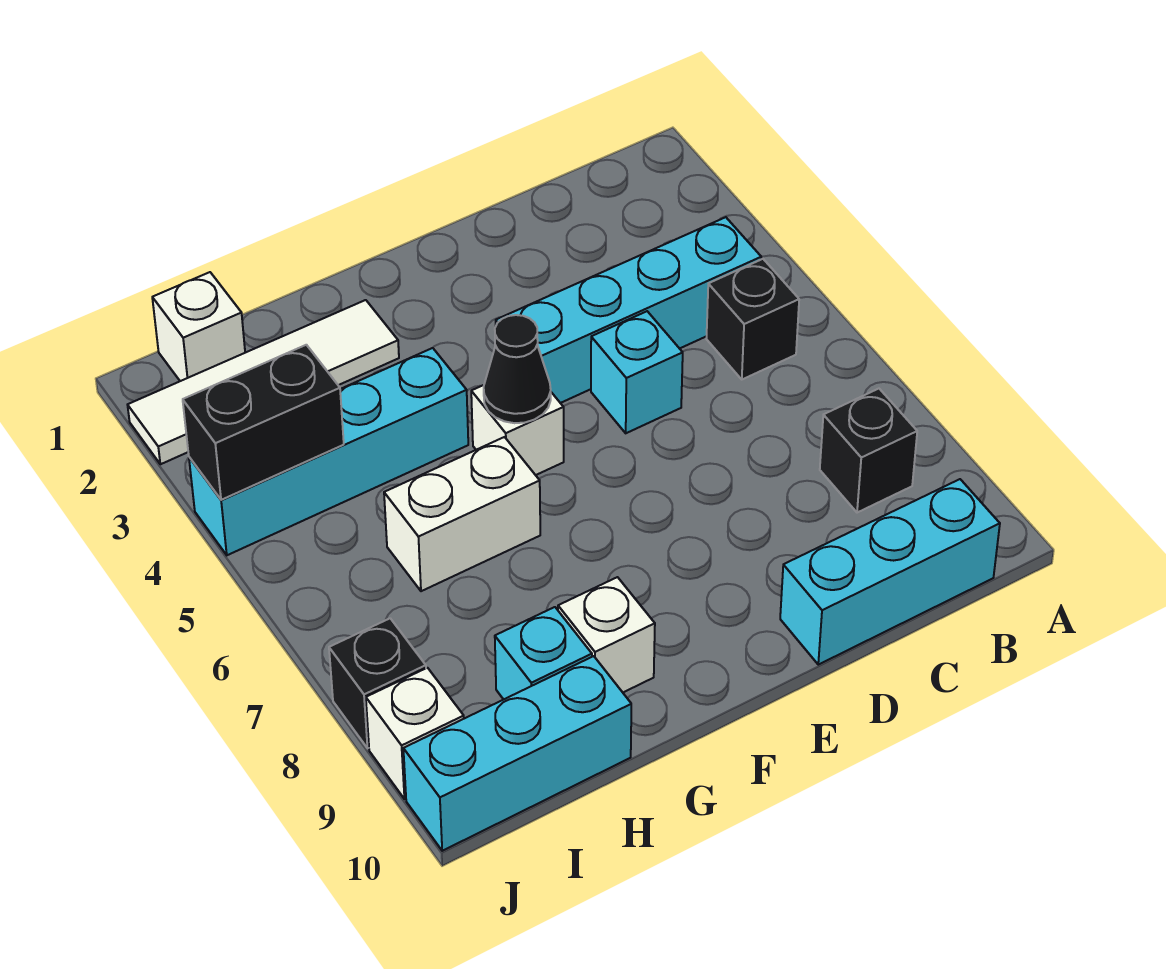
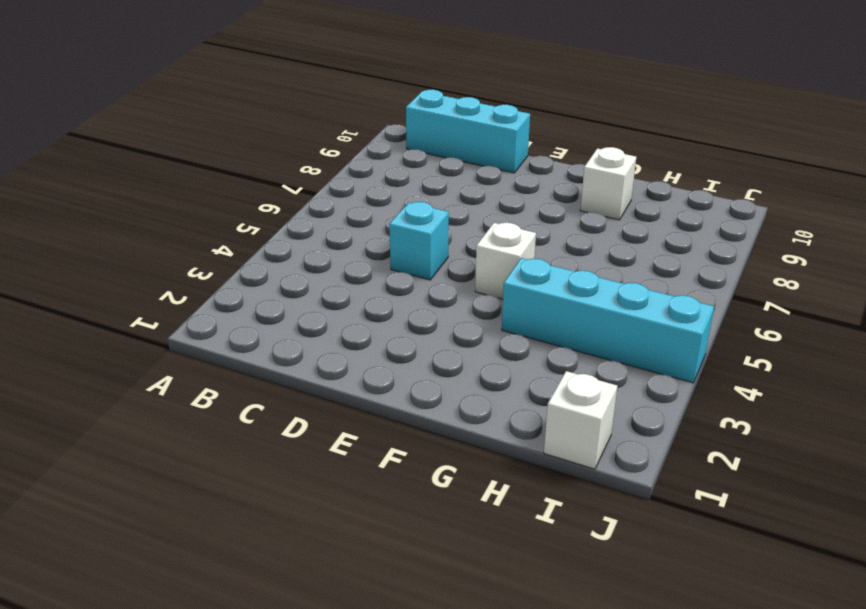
none -> cyan brick B4:E4 level 1
none -> black brick B5 level 1
none -> black brick B8 level 1

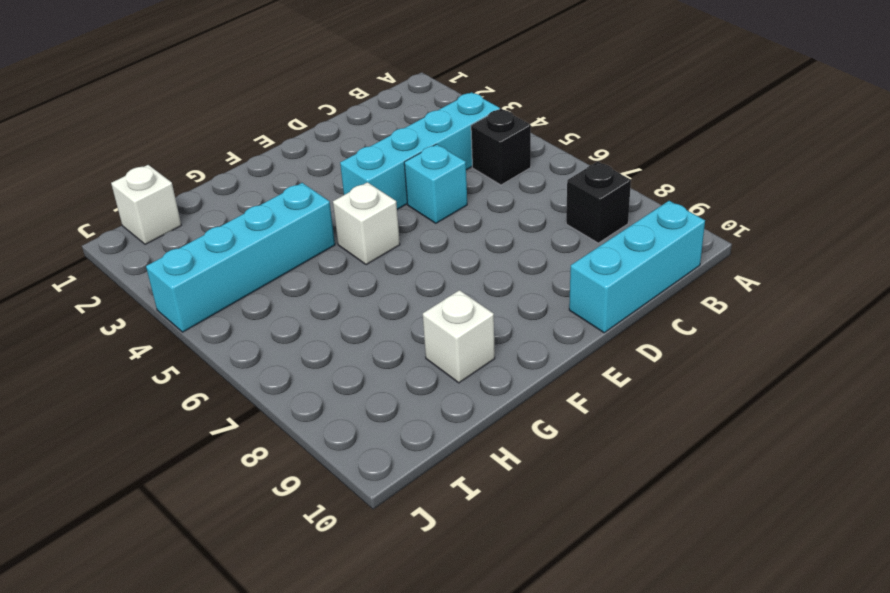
none -> white tile G2:J2 level 1
none -> white brick G6:H6 level 1
none -> cyan brick H9 level 1

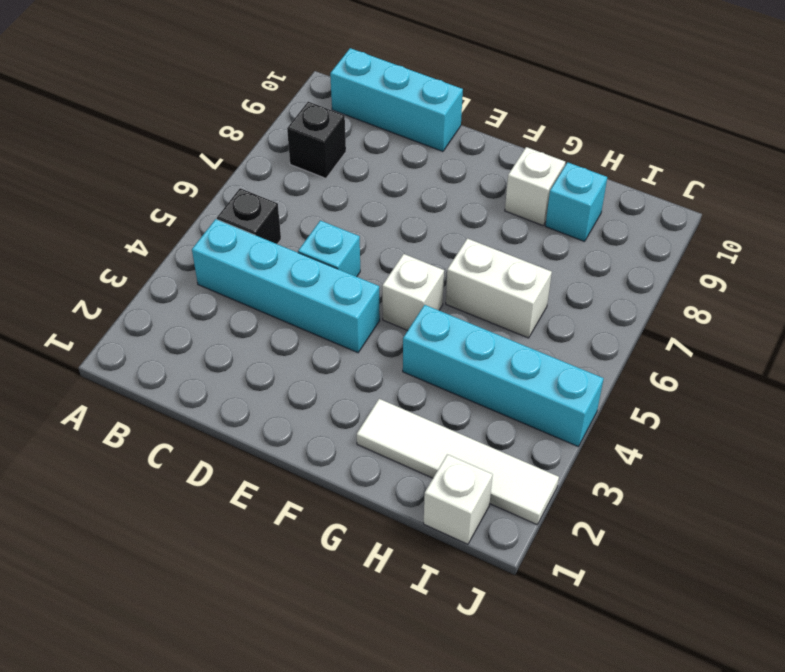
none -> cyan brick H10:J10 level 1
none -> black brick J8 level 1
none -> white brick J9 level 1

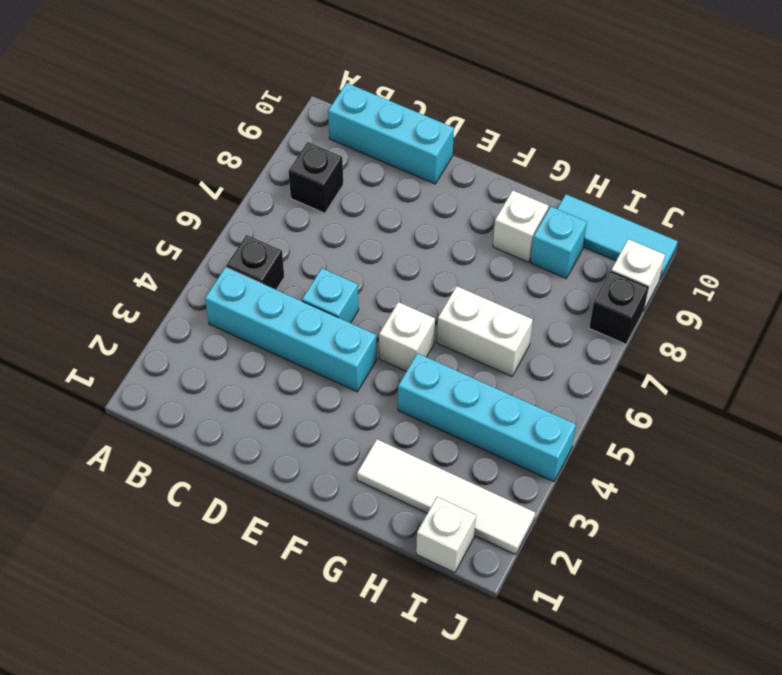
cyan tile H10:J10 level 1 -> cyan brick H10:J10 level 1
none -> black cone F5 level 2
none -> black brick I4:J4 level 2

